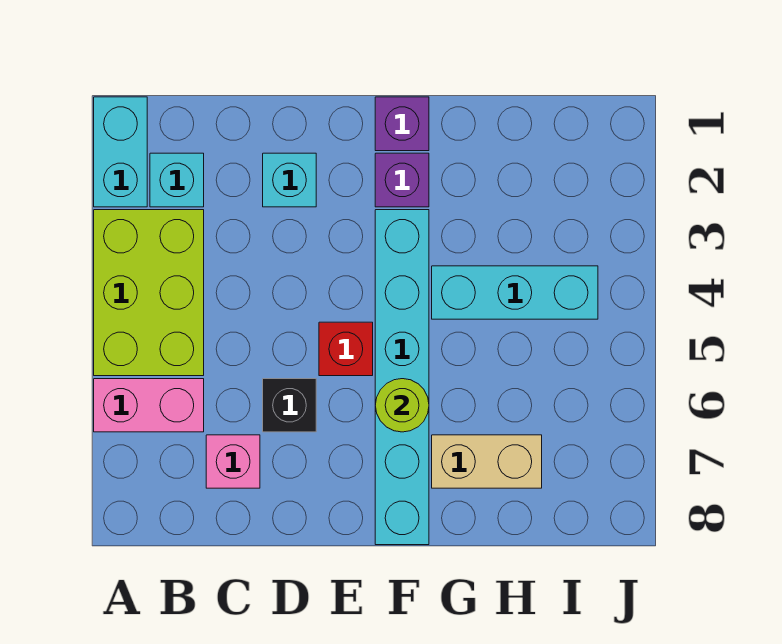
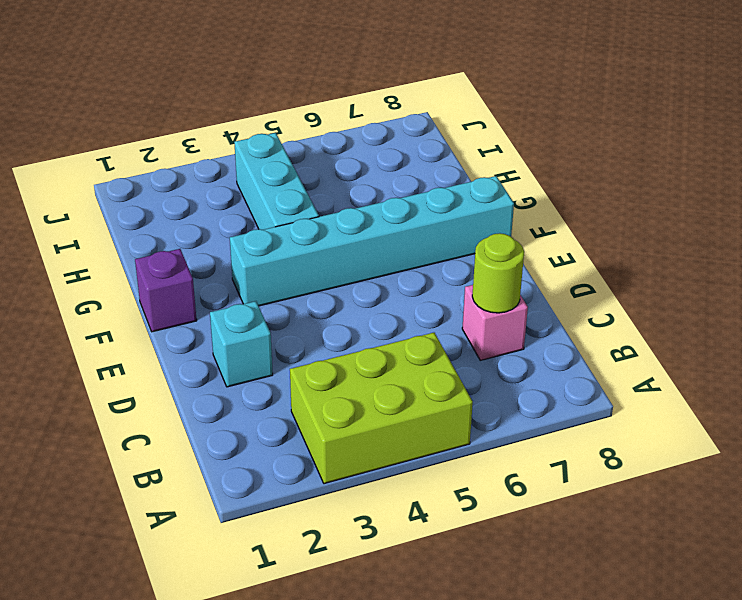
lime round brick C7 level 2 -> lime round brick F6 level 2
none -> cyan brick A1:A2 level 1
none -> pink brick A6:B6 level 1
none -> cyan brick B2 level 1

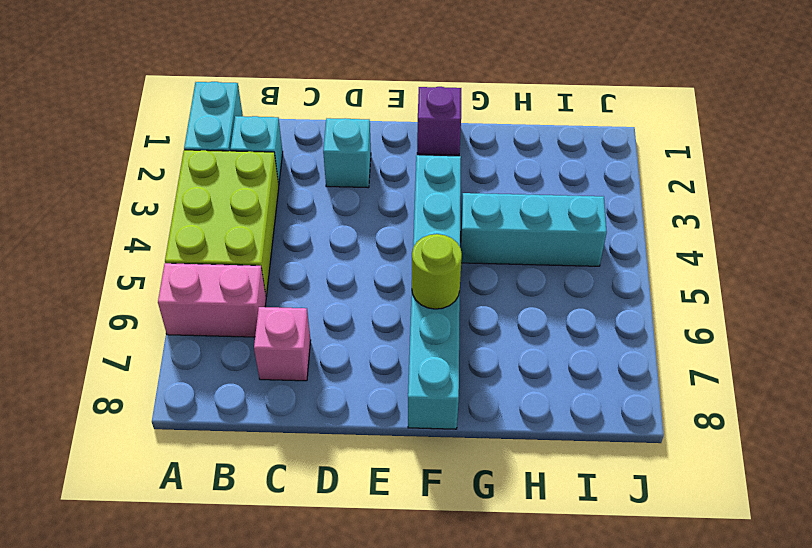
none -> black brick D6 level 1
none -> red brick E5 level 1
none -> purple brick F2 level 1

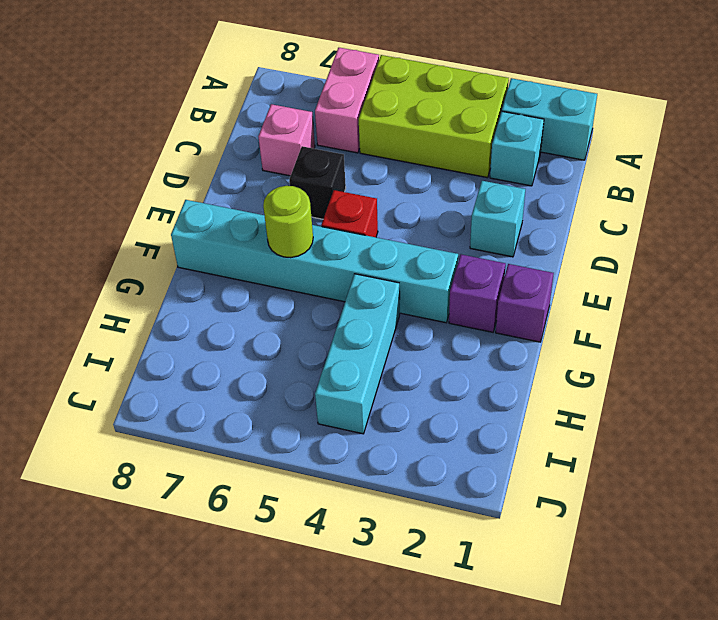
none -> tan brick G7:H7 level 1

